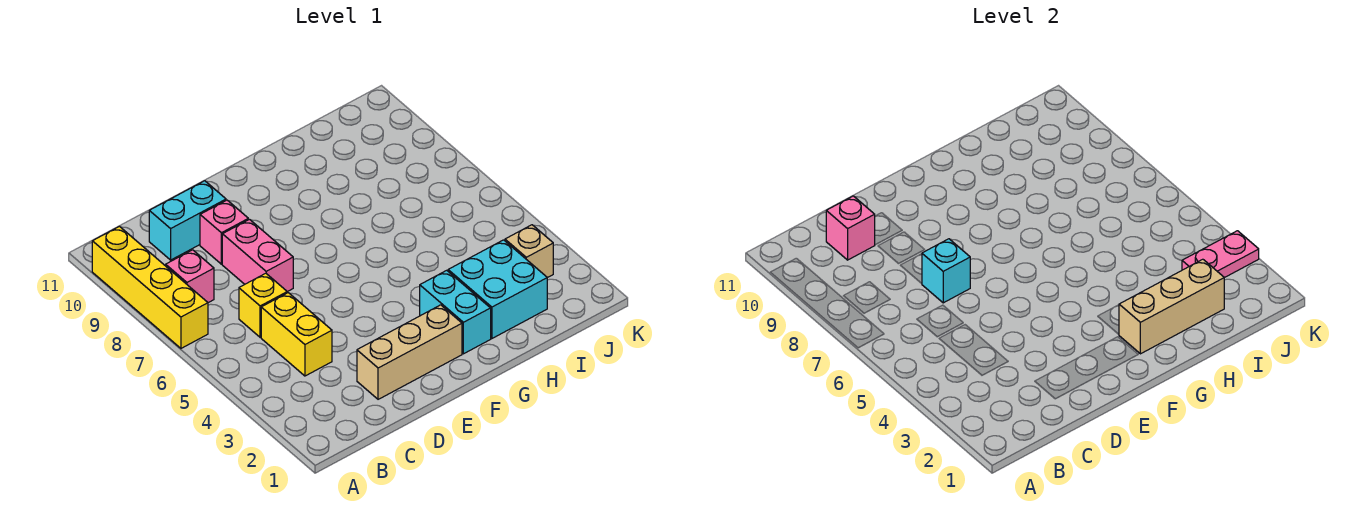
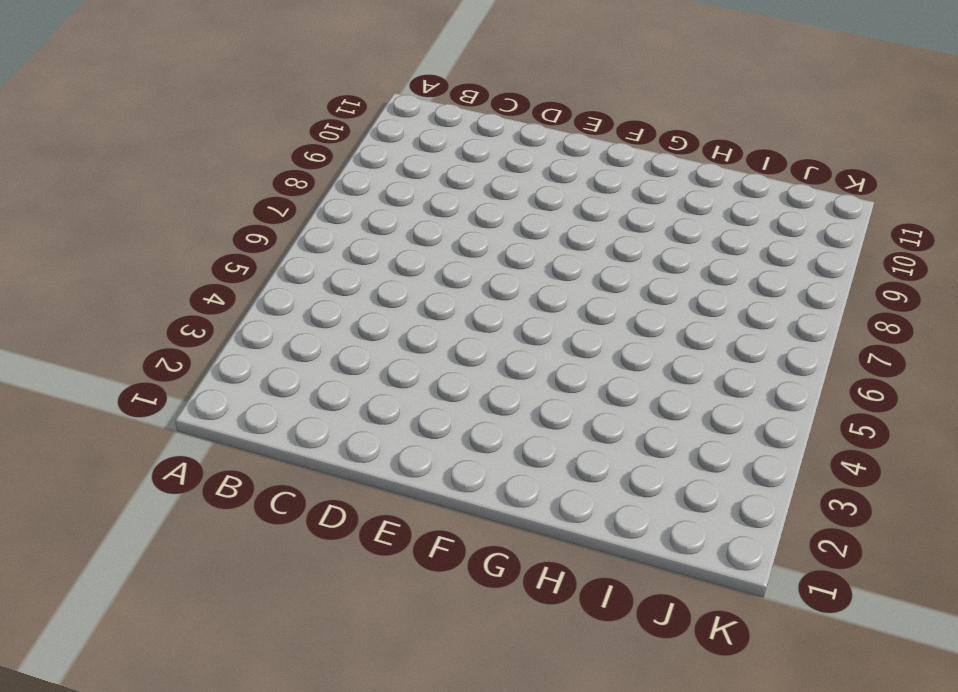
none -> yellow brick A7:A10 level 1
none -> pink brick B8 level 1
none -> yellow brick C4:C5 level 1

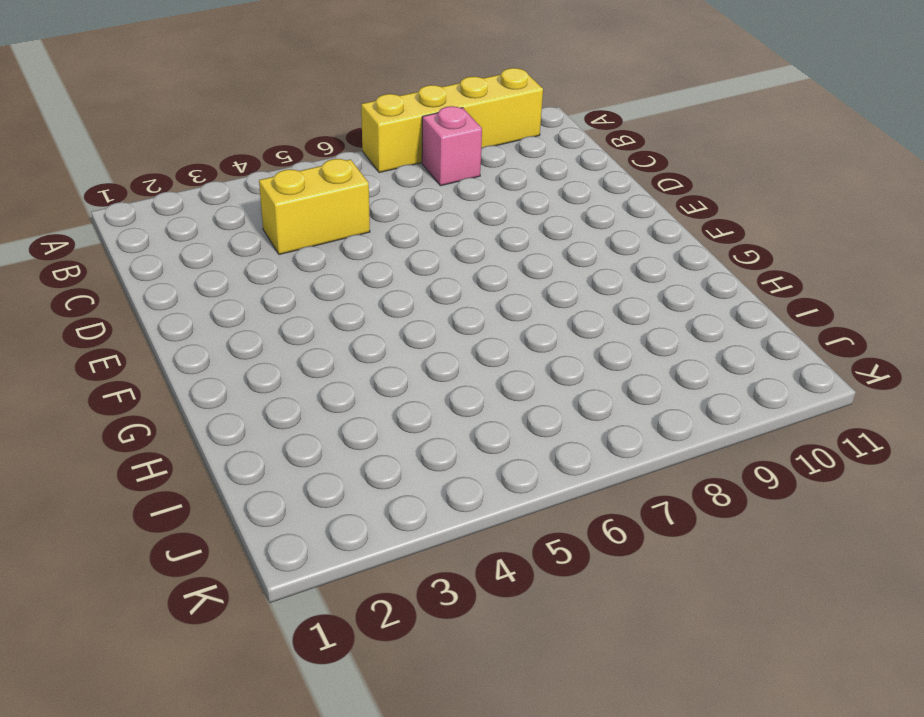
none -> yellow brick C6 level 1
none -> cyan brick C10:D10 level 1
none -> tan brick D2:F2 level 1

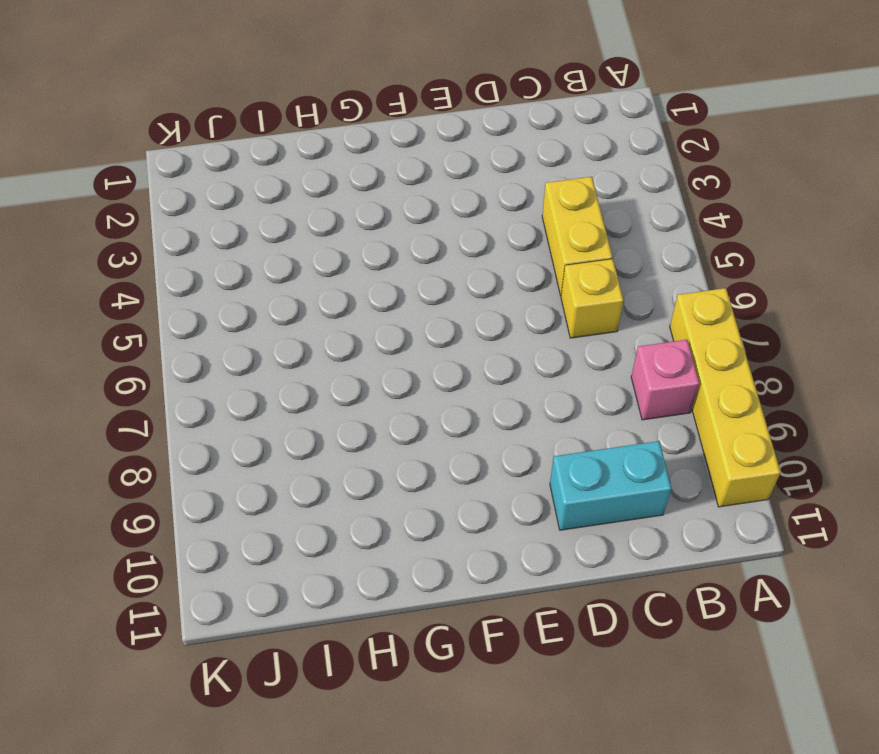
none -> tan brick D2:F2 level 1
none -> pink brick D7:D8 level 1
none -> pink brick D9 level 1

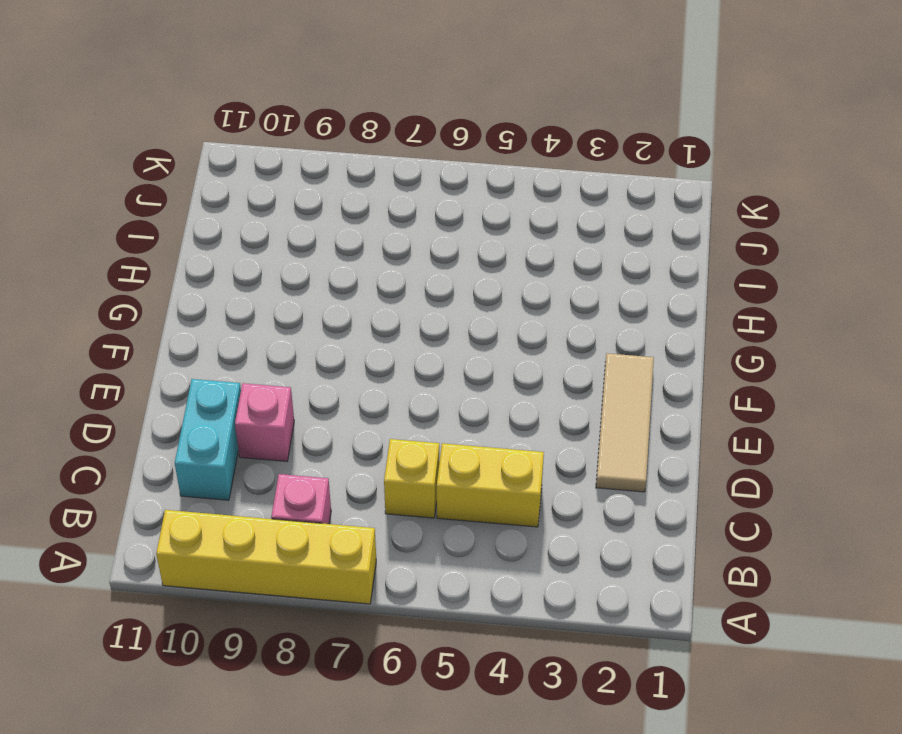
tan tile D2:F2 level 1 -> tan brick D2:F2 level 1
none -> pink brick D7:D8 level 1
none -> cyan brick G2:G3 level 1
none -> cyan brick H2:I3 level 1

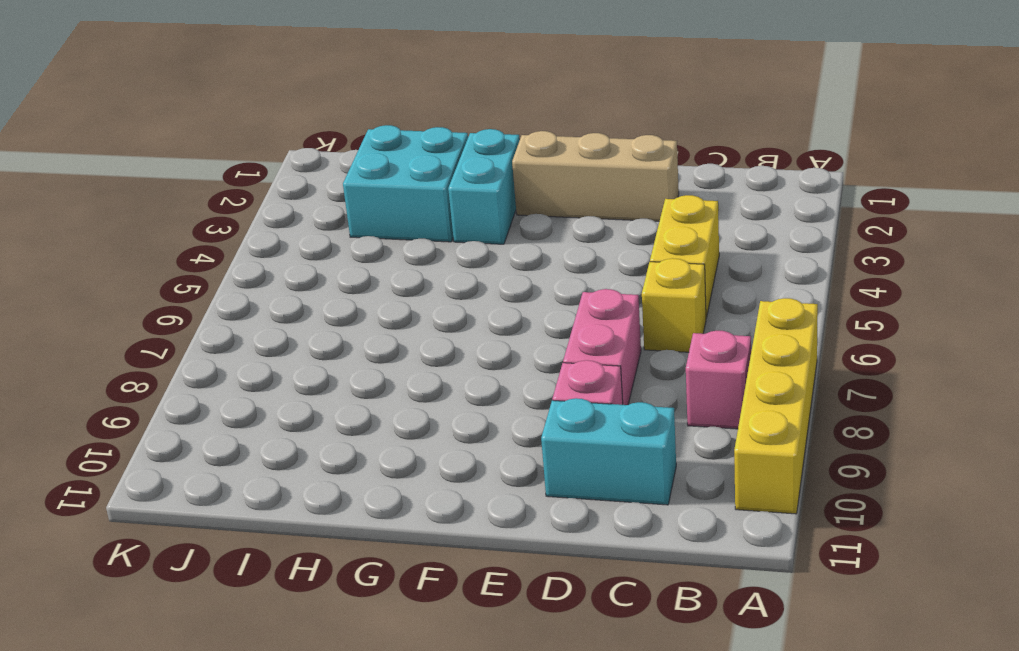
none -> tan brick J3 level 1
none -> pink brick C10 level 2
none -> cyan brick D7 level 2

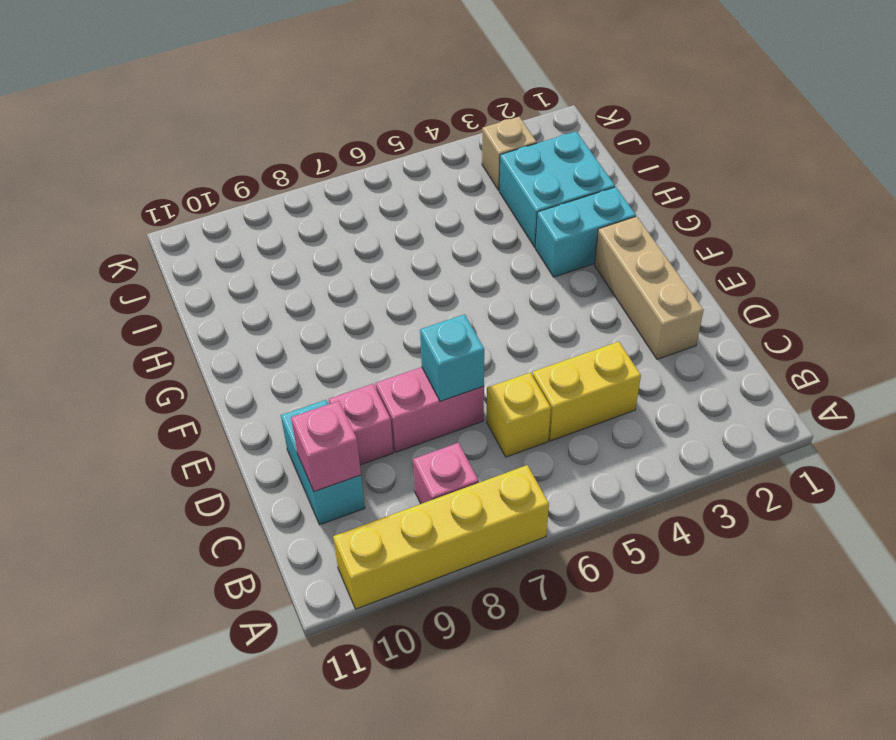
none -> tan brick G2:I2 level 2
none -> pink plate J3:K3 level 2

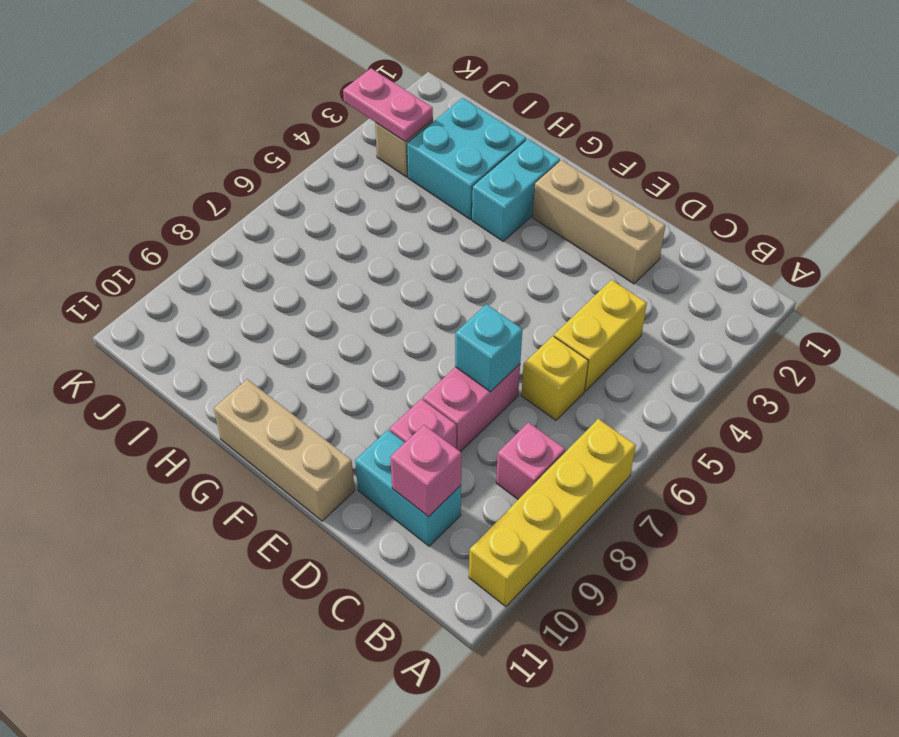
tan brick E11:G11 level 1 -> tan brick G2:I2 level 2

